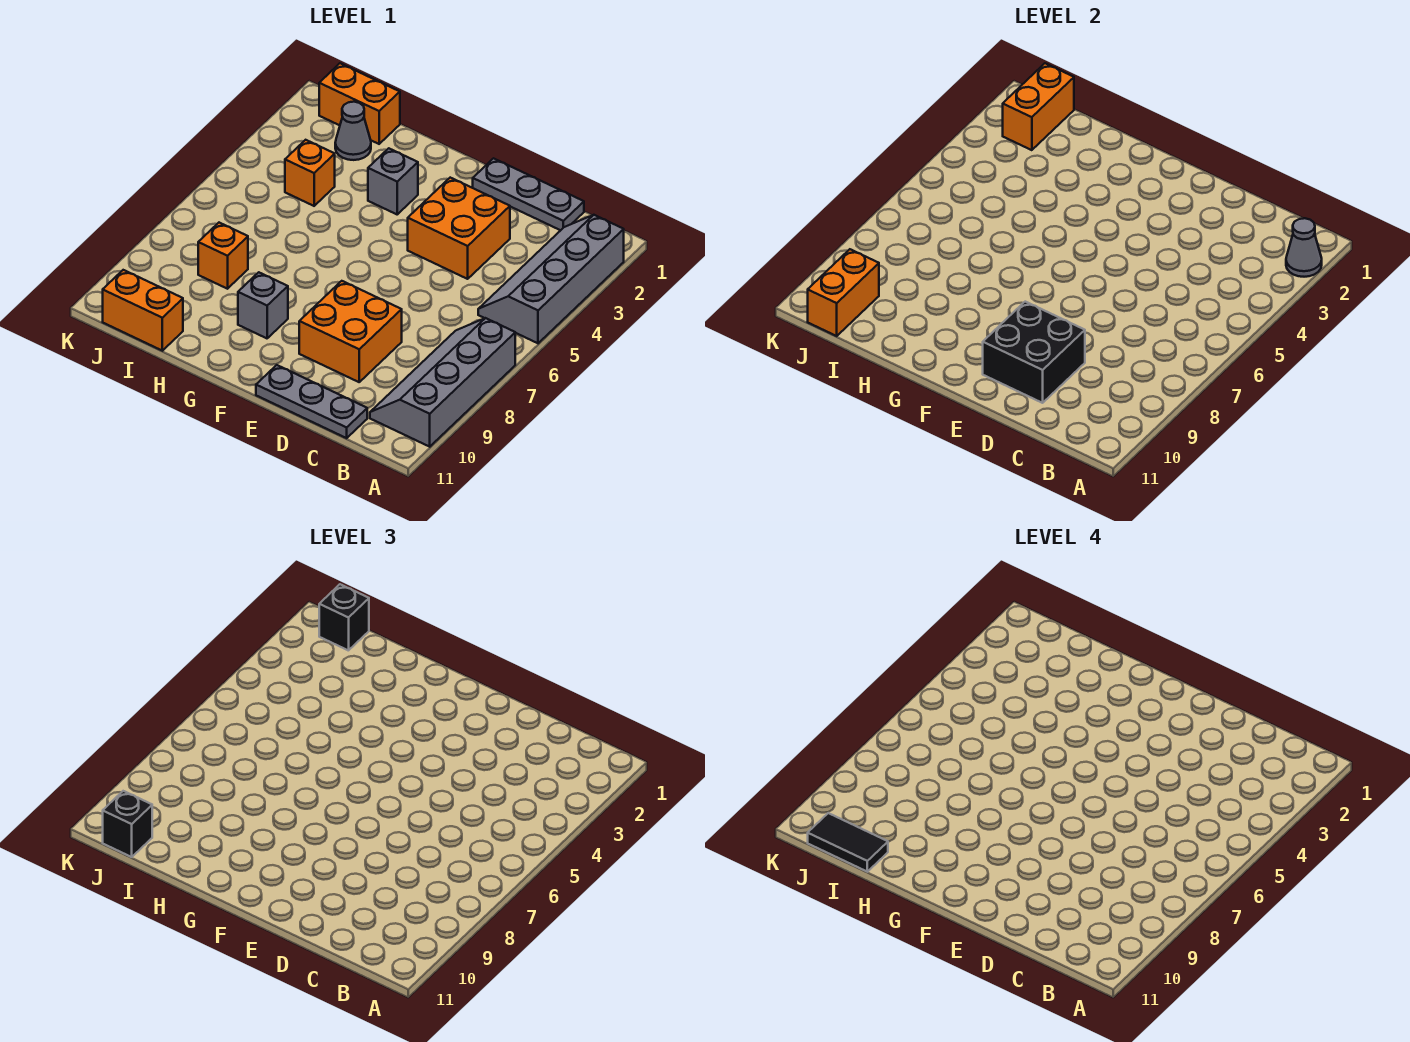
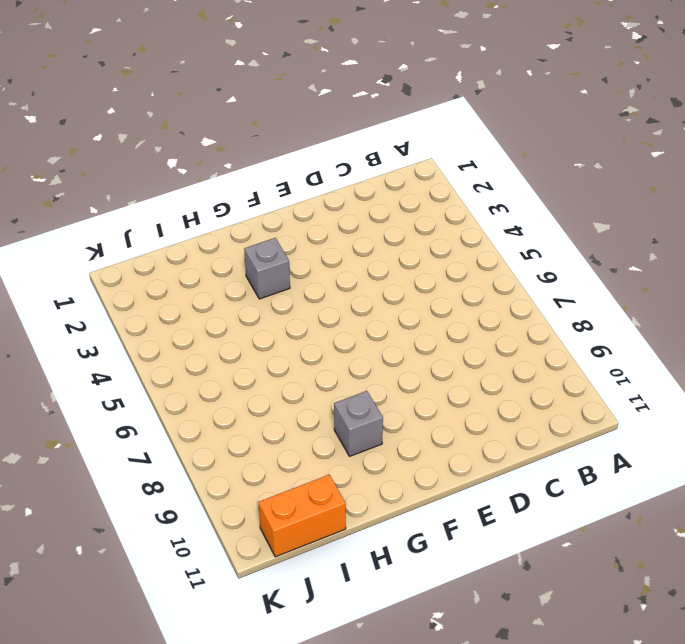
none -> grey slope A2:B5 level 1 top A
none -> grey slope A7:B10 level 1 top A
none -> grey plate C1:E1 level 1

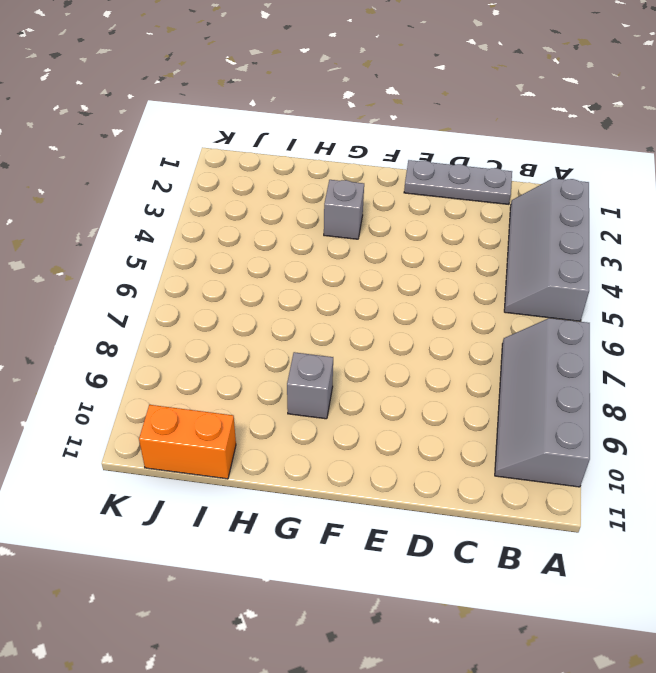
none -> grey plate C11:E11 level 1
none -> orange brick D3:E4 level 1
none -> orange brick D8:E9 level 1

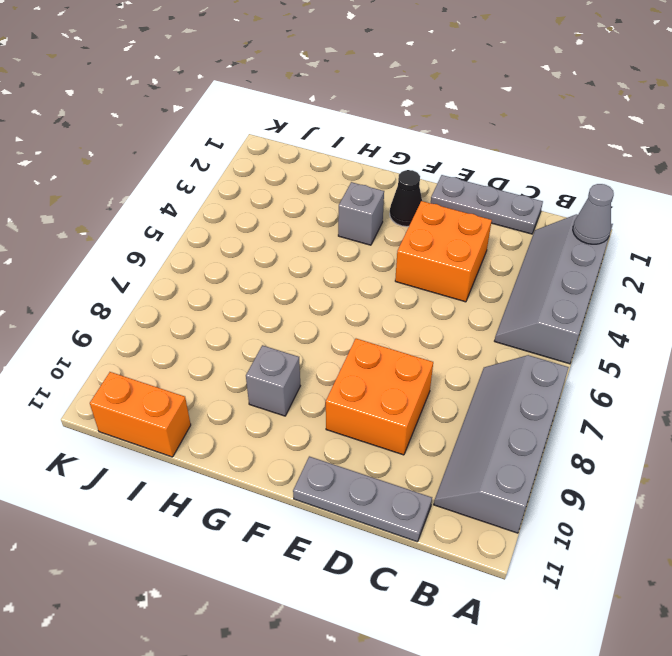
black cone F2 level 1 -> none
none -> orange brick I1:J1 level 1
none -> grey cone I2 level 1
none -> orange brick I4 level 1

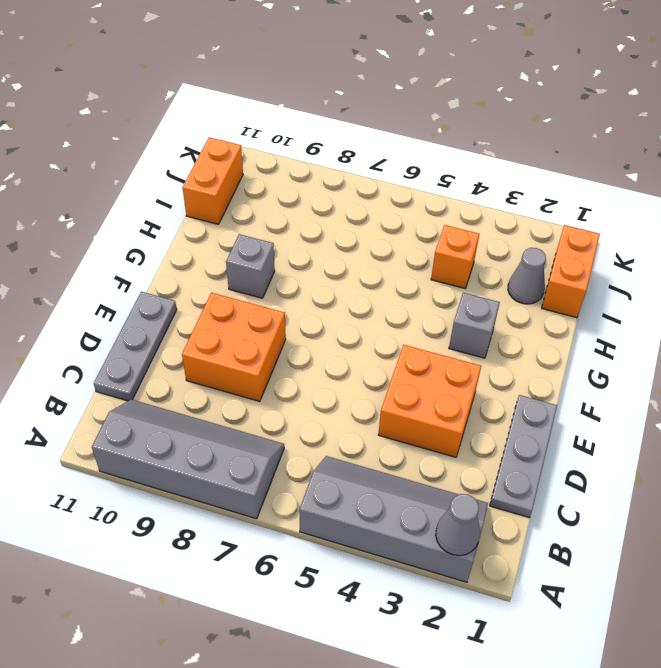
none -> orange brick I8 level 1
none -> black brick D9:E10 level 2
none -> orange brick J1:J2 level 2

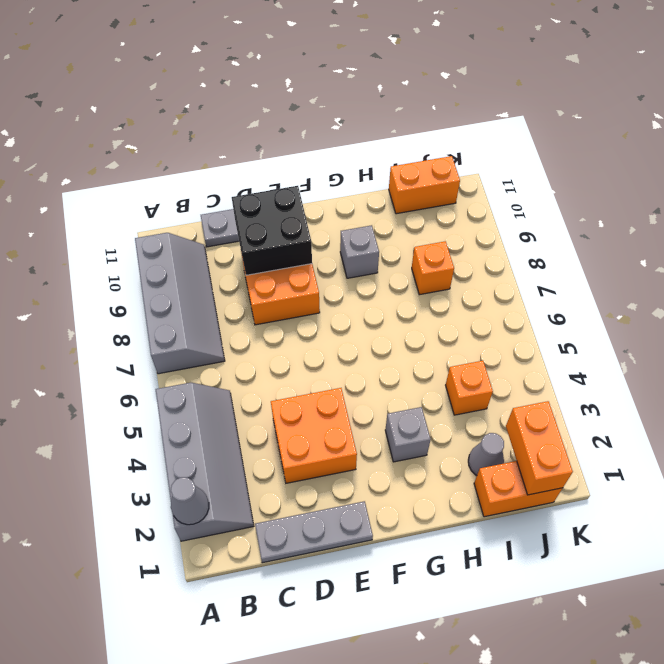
none -> orange brick J10:J11 level 2
none -> black brick J1 level 3
none -> black brick J11 level 3

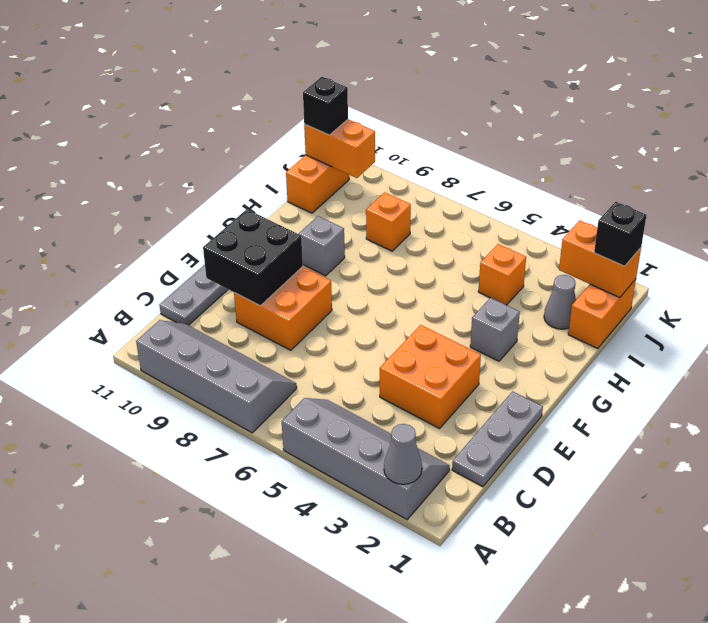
none -> black tile I11:J11 level 4

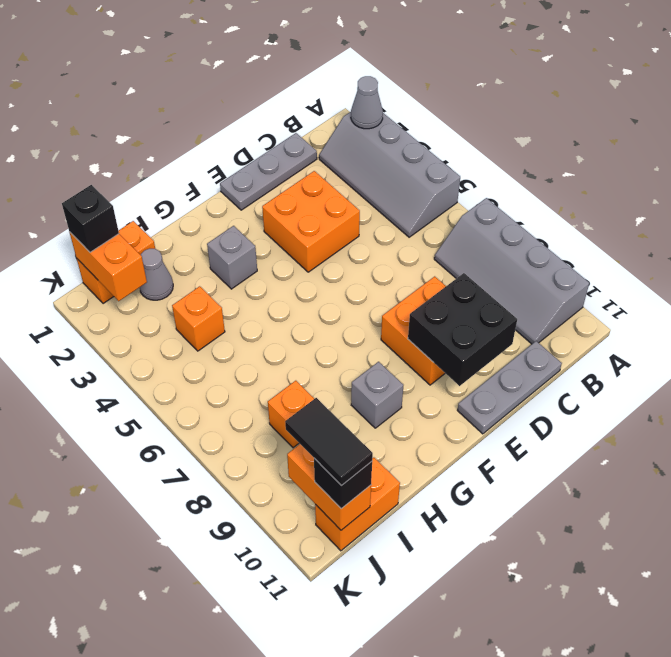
black tile J10:J11 level 4 -> black tile I11:J11 level 4

